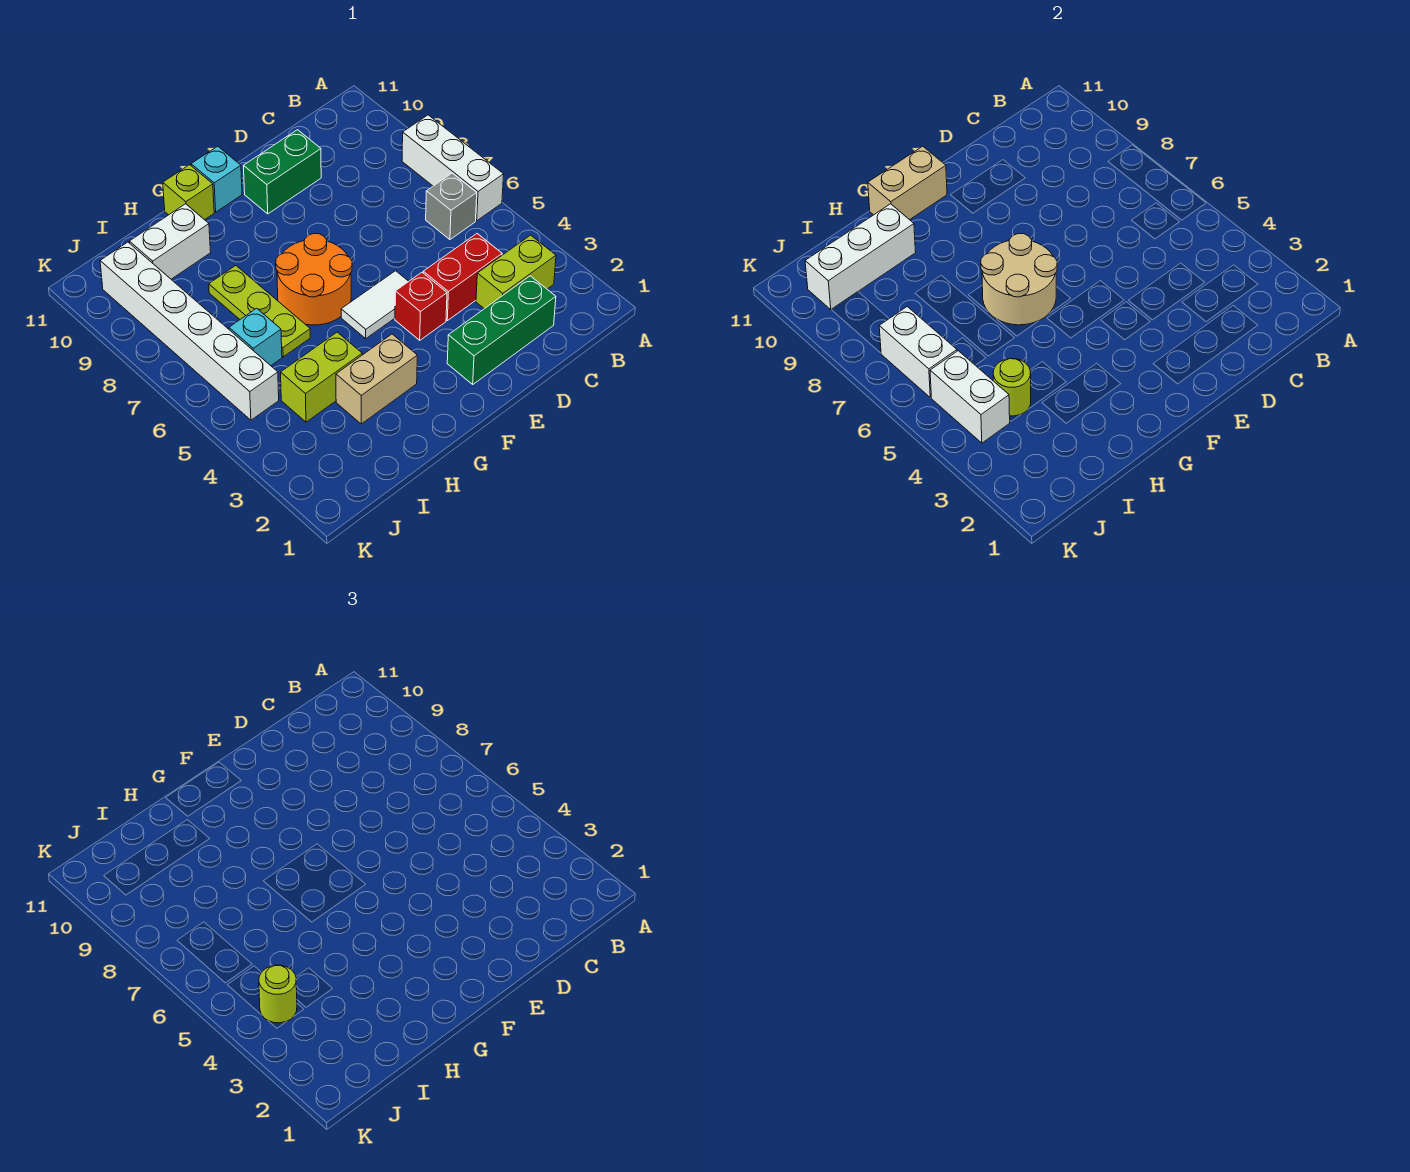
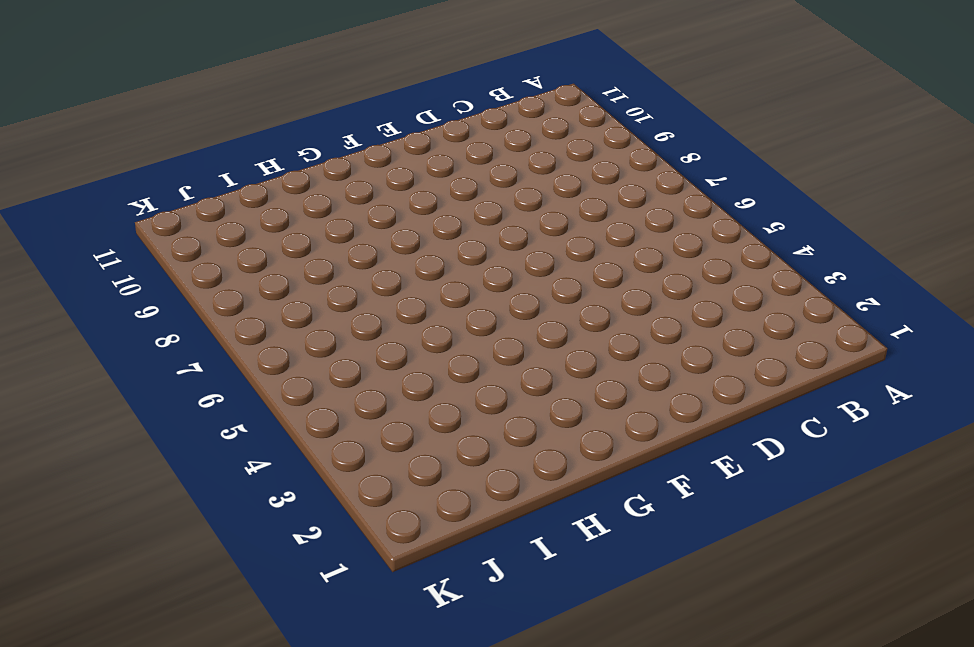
none -> white brick A6:A8 level 1
none -> lime brick B3:C3 level 1
none -> grey brick B6 level 1

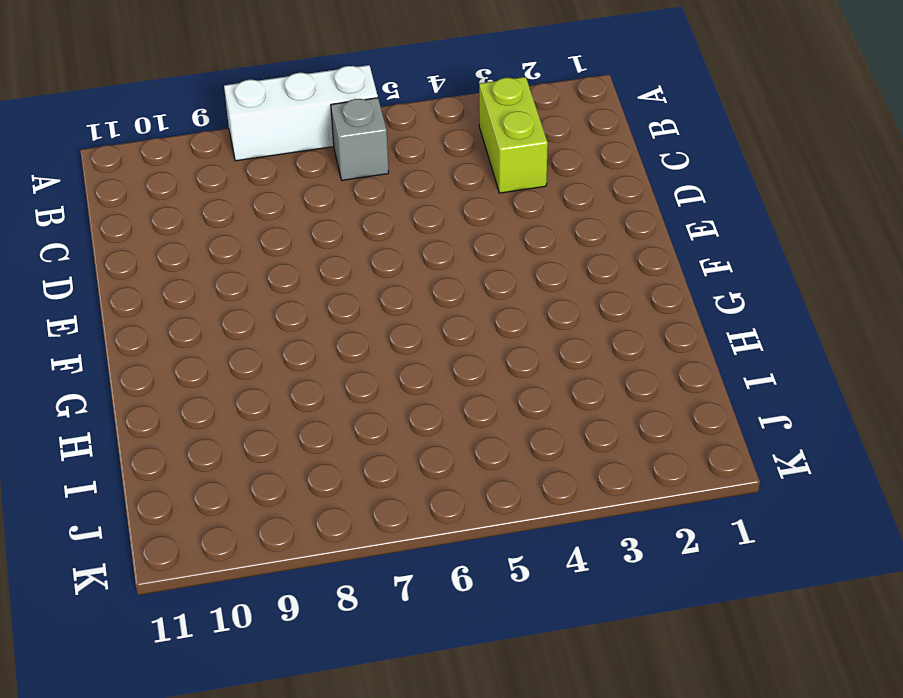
none -> green brick C2:E2 level 1
none -> red brick C4:D4 level 1
none -> green brick D10:E10 level 1

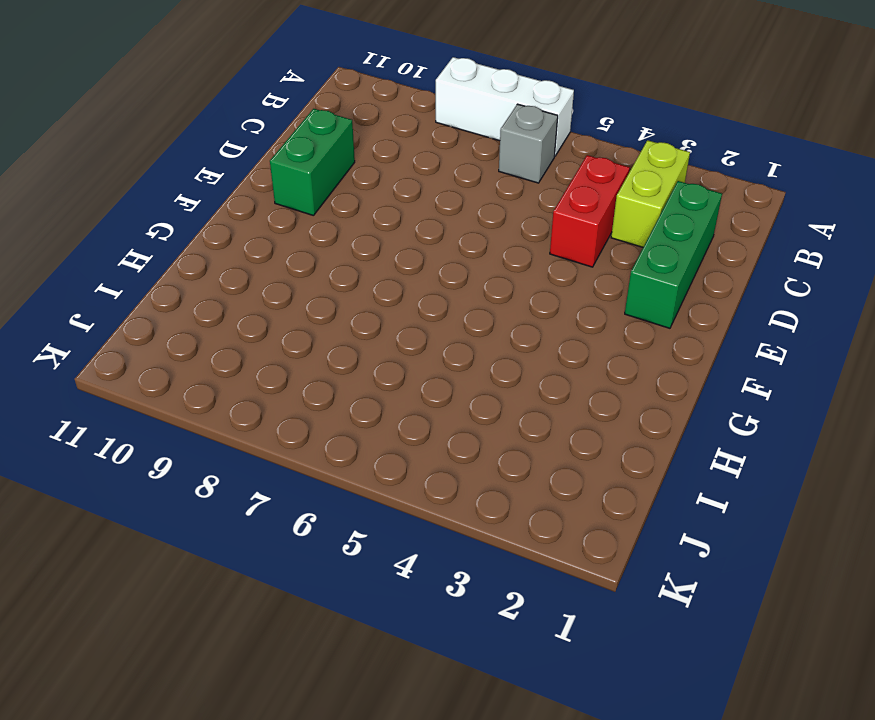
none -> red brick E4 level 1
none -> white tile E5:F5 level 1
none -> orange round brick F6:G7 level 1

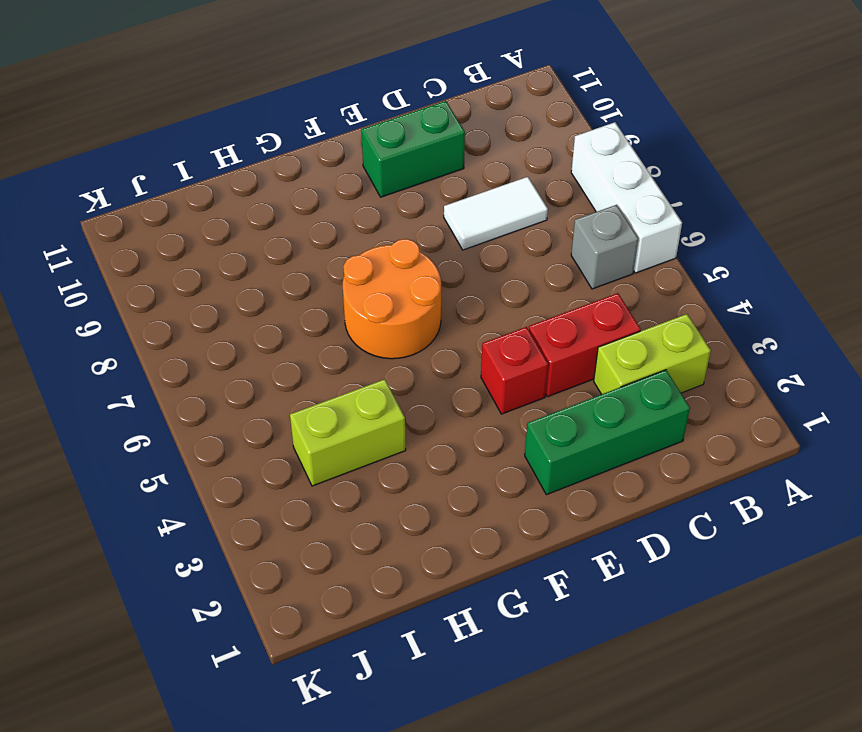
white tile C8:D8 level 1 -> white tile E5:F5 level 1
none -> cyan brick F11 level 1
none -> tan brick G3:H3 level 1
none -> lime brick G11 level 1

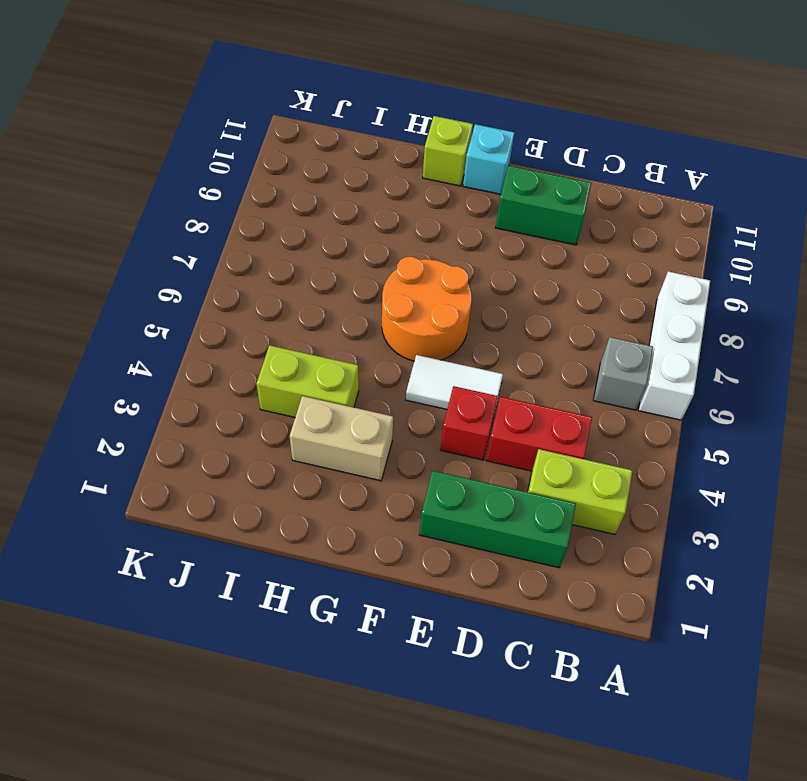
none -> lime plate H6:H8 level 1
none -> white brick H10:I10 level 1
none -> cyan brick I6 level 1

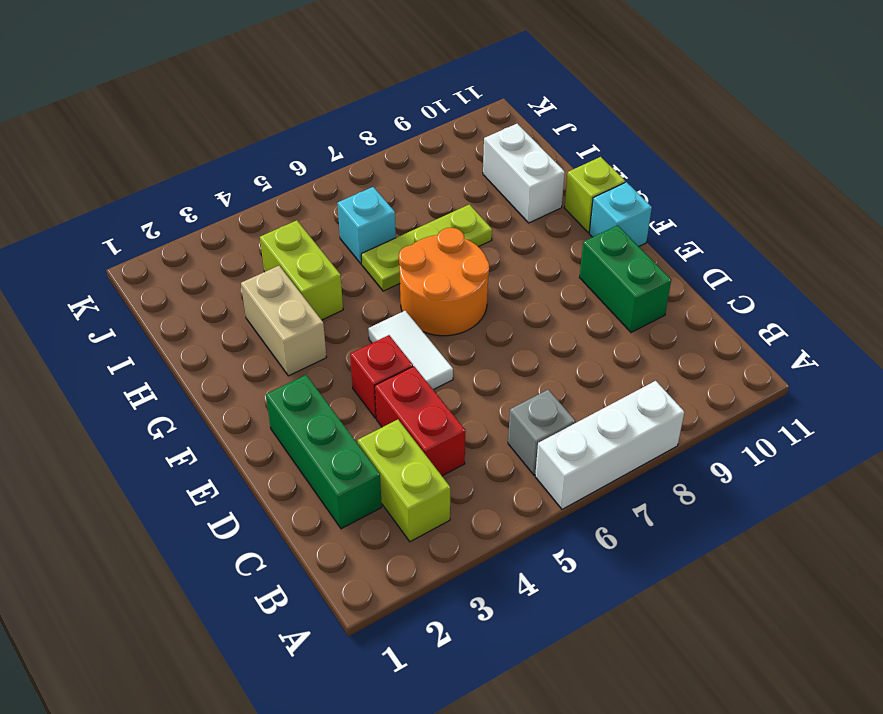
none -> white brick J5:J10 level 1
none -> tan round brick F6:G7 level 2
none -> tan brick F11:G11 level 2

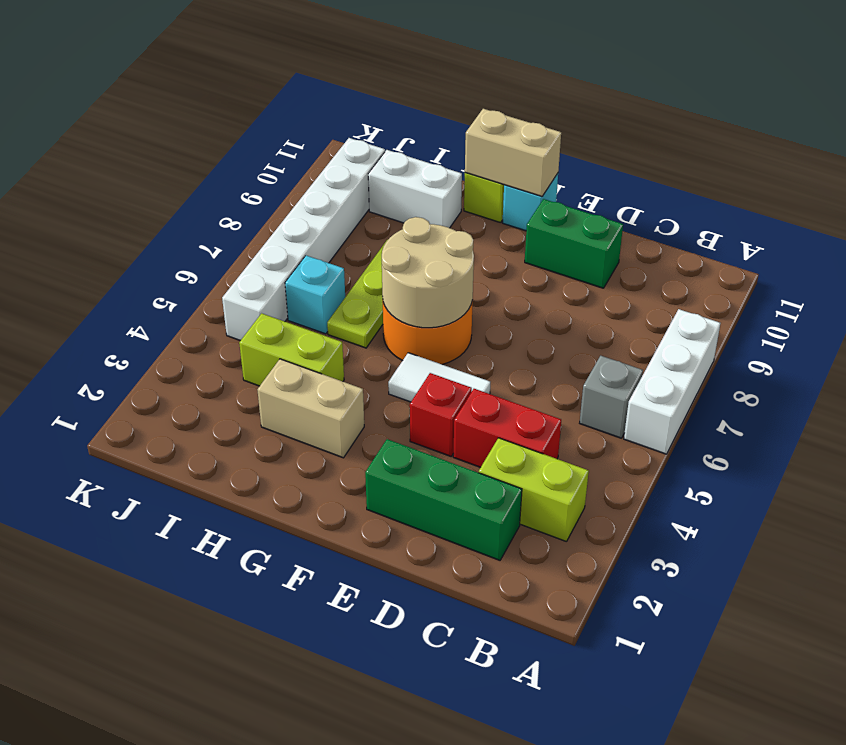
none -> white brick H10:J10 level 2
none -> lime round brick I4 level 2
none -> white brick J4:J5 level 2

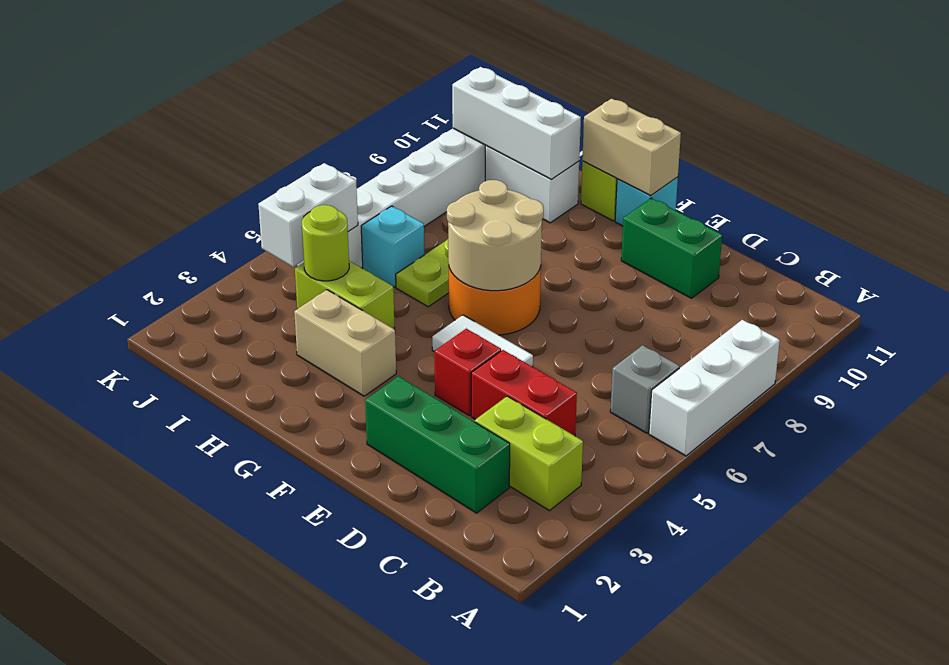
none -> white brick J6:J7 level 2
none -> lime round brick J4 level 3

